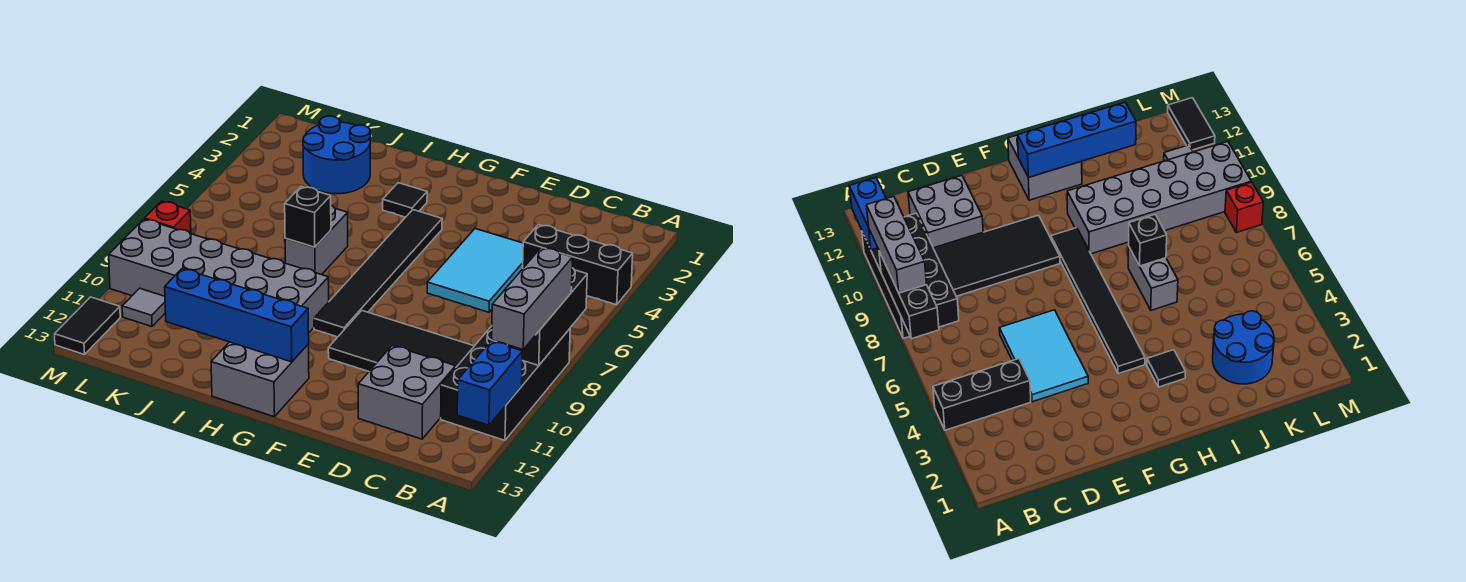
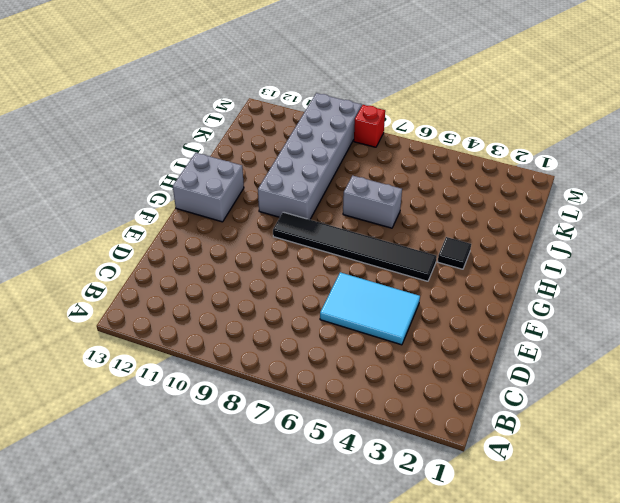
none -> black brick A4:C4 level 1
none -> black brick A8:B11 level 1
none -> black tile C9:F10 level 1

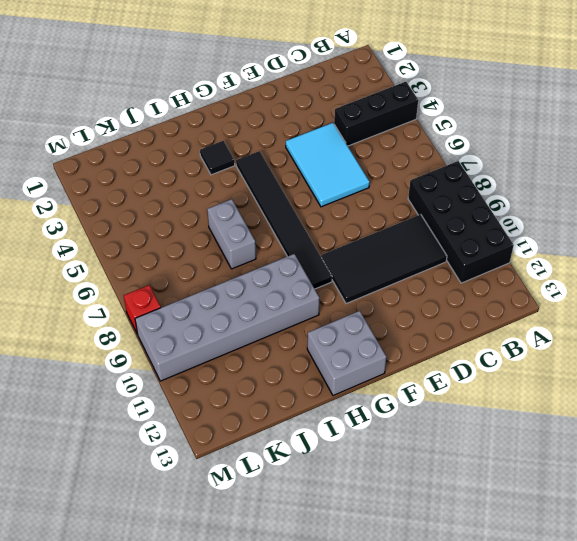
none -> grey brick C11:D12 level 1
none -> blue round brick J2:K3 level 1
none -> grey tile L11 level 1

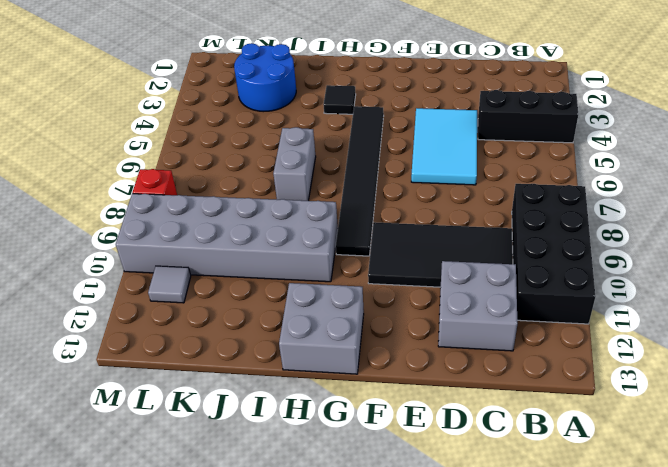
none -> black tile M12:M13 level 1
none -> black brick A7:A9 level 2
none -> blue brick A11:A12 level 2

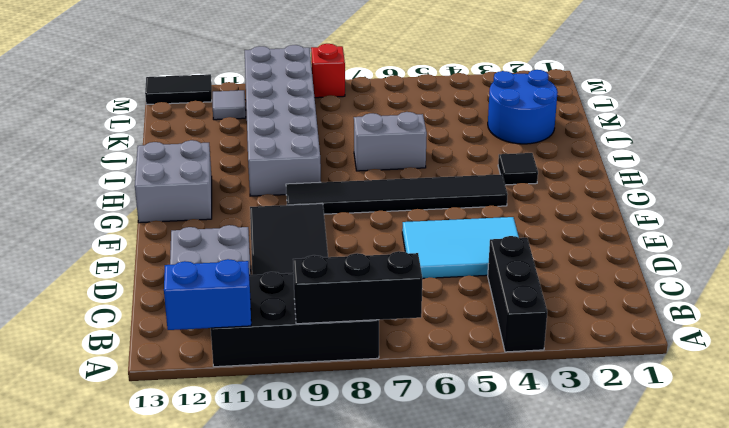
none -> blue brick G12:J12 level 2
none -> black brick I7 level 2
none -> grey brick A8:A10 level 3

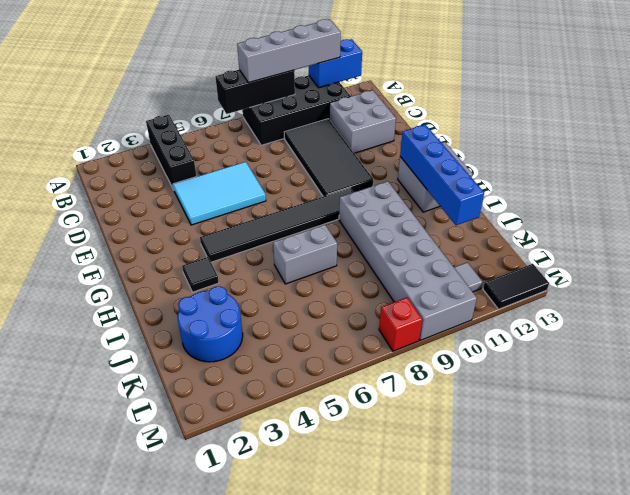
grey brick A8:A11 level 3 -> grey brick A8:A10 level 3
none -> black brick I7 level 2

